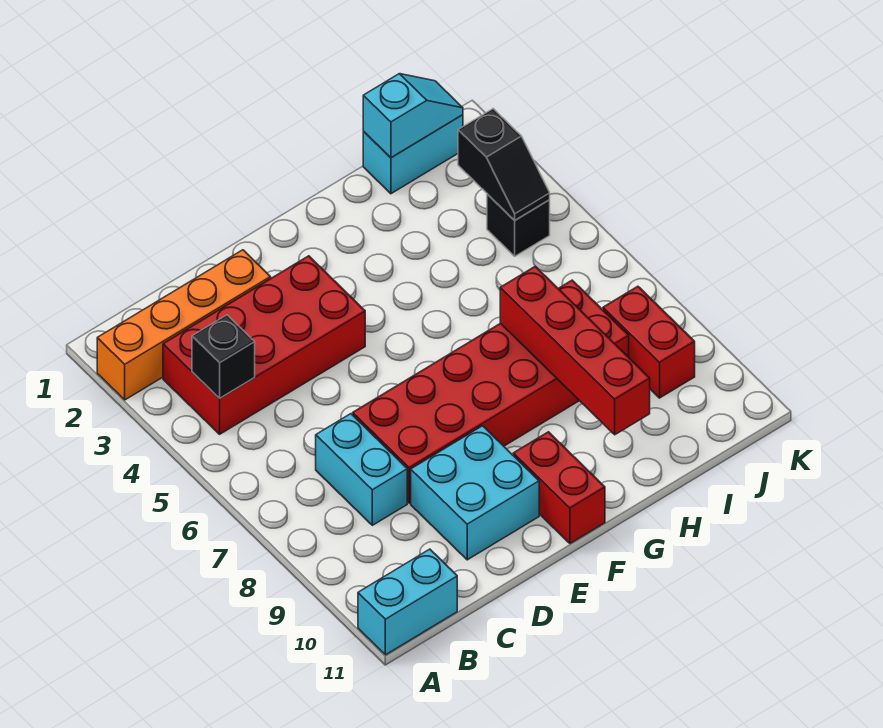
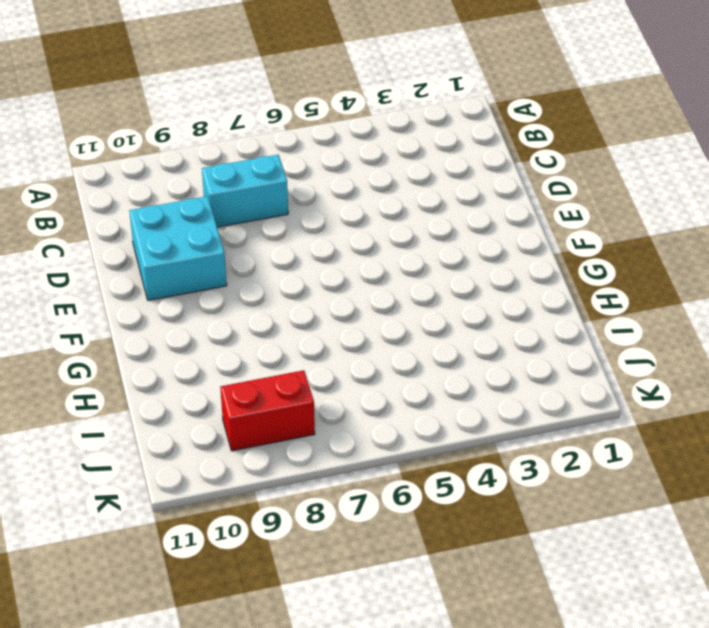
none -> orange brick A2:D2 level 1
none -> cyan brick A11:B11 level 1
none -> red brick B3:E4 level 1

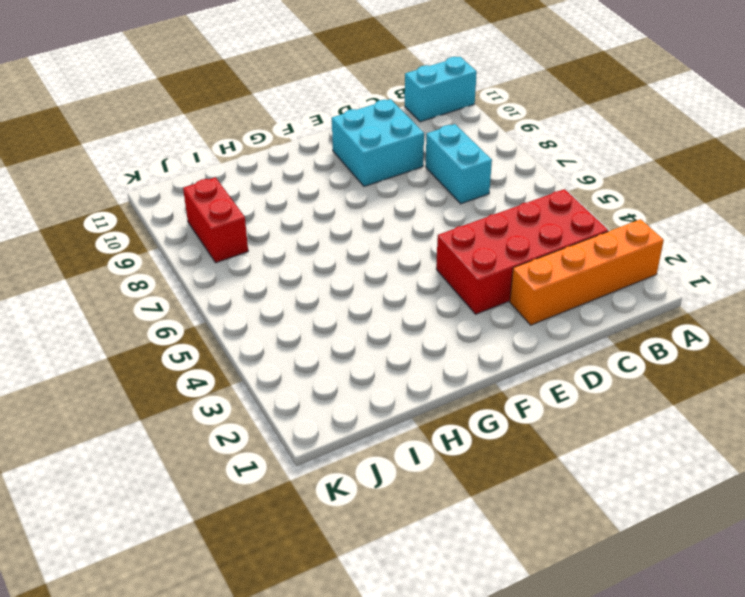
none -> red brick D7:I8 level 1
none -> red brick F10:F11 level 1
none -> cyan brick I1:J1 level 1

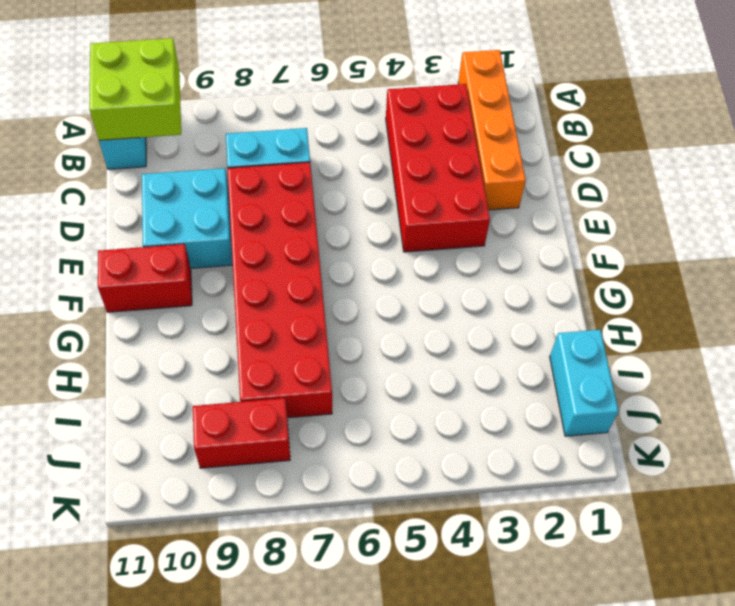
lime brick A10:B11 level 2 -> none
none -> black brick J4 level 1
none -> black brick B4 level 2
none -> red brick H7:H10 level 2

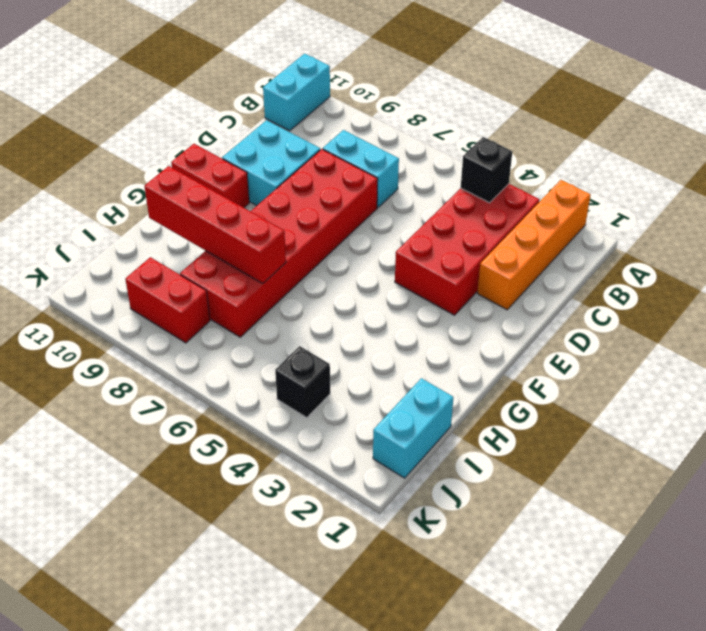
none -> cyan slope I1:J1 level 2 top I
none -> black slope J3:J4 level 2 top 3

